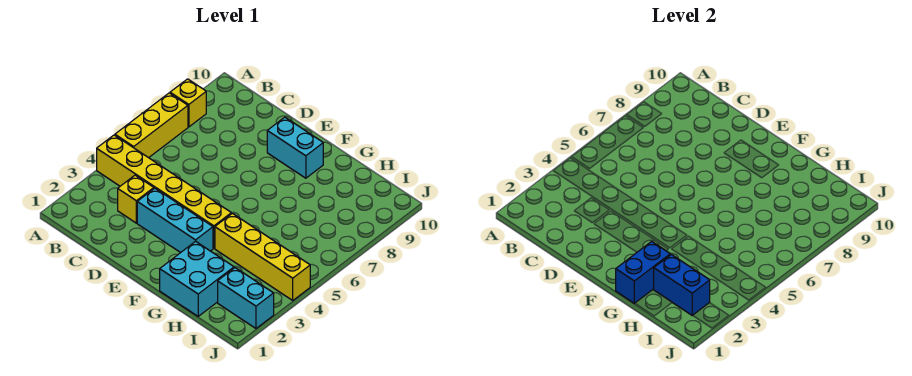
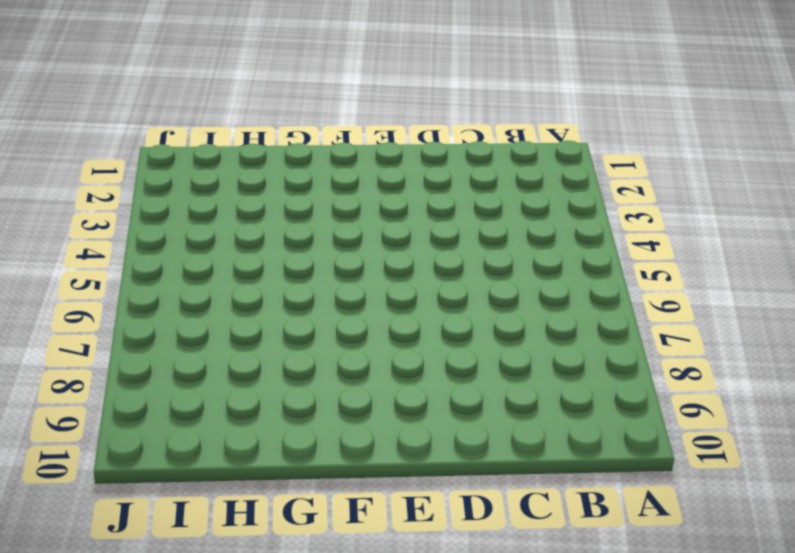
none -> yellow brick A4:F4 level 1
none -> yellow brick A5:A7 level 1

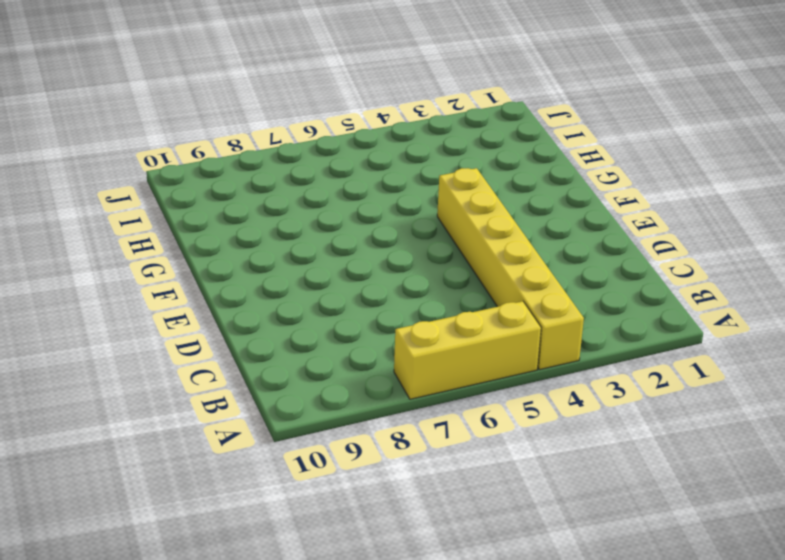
none -> yellow brick A8 level 1
none -> yellow brick C3 level 1

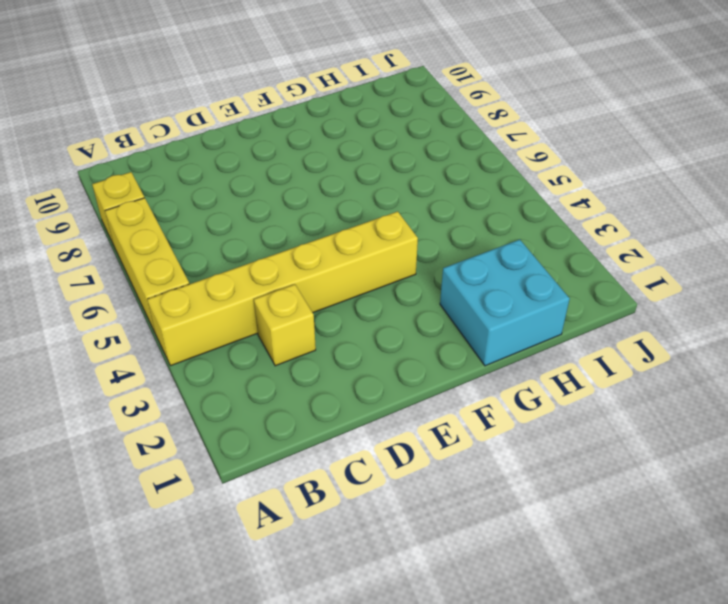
none -> cyan brick D3:F3 level 1
none -> cyan brick E9:F9 level 1

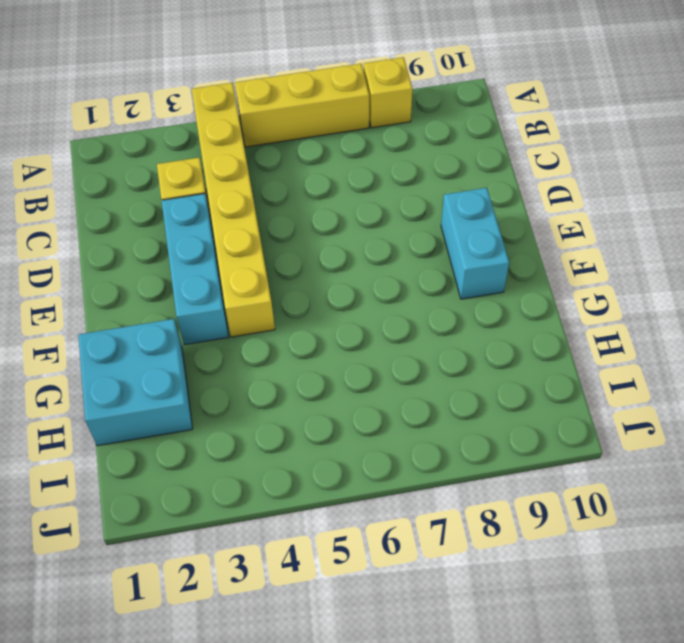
none -> yellow brick G4:J4 level 1
none -> cyan brick I2:J2 level 1

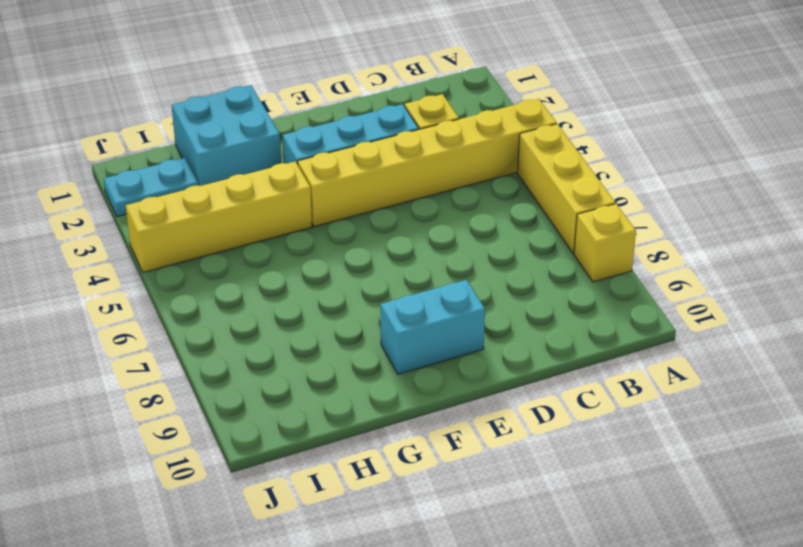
cyan plate I2:J2 level 1 -> cyan brick I2:J2 level 1
none -> blue brick G1:G2 level 2
none -> blue brick H2:I2 level 2

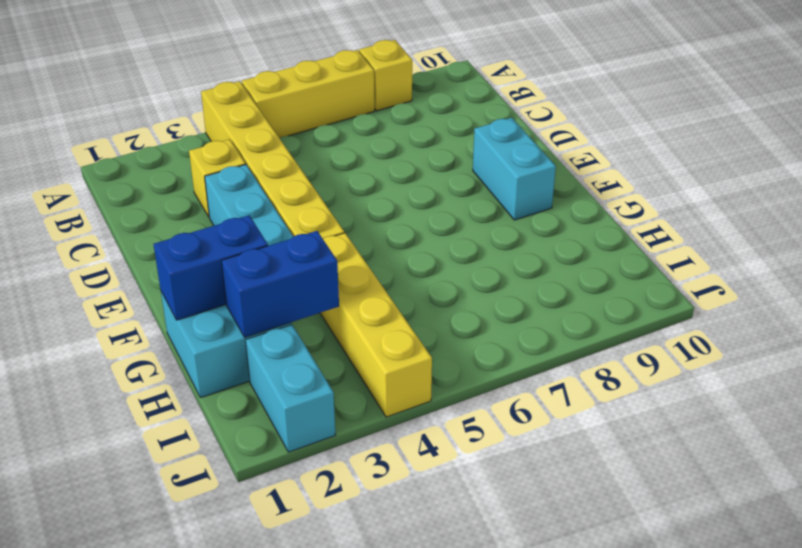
blue brick H2:H3 level 2 -> blue brick H2:I2 level 2

